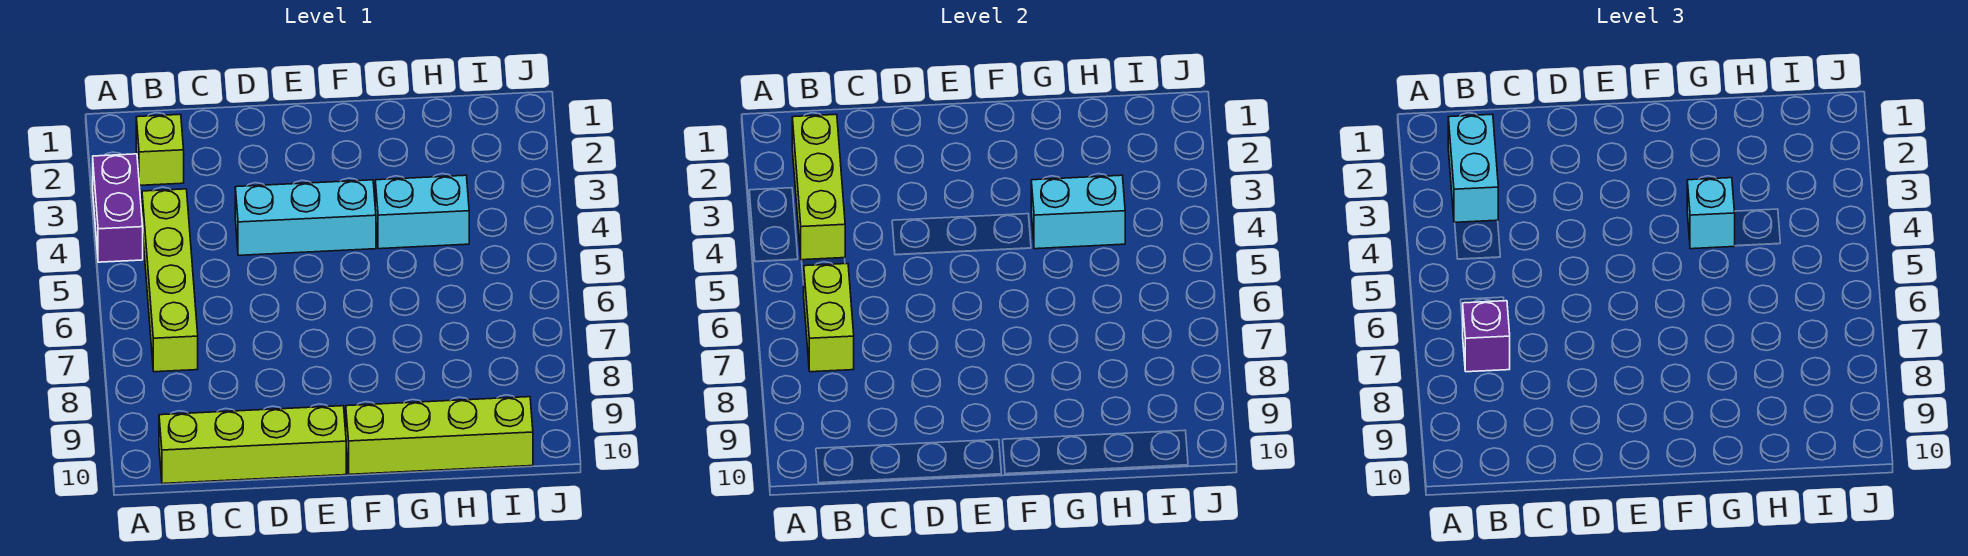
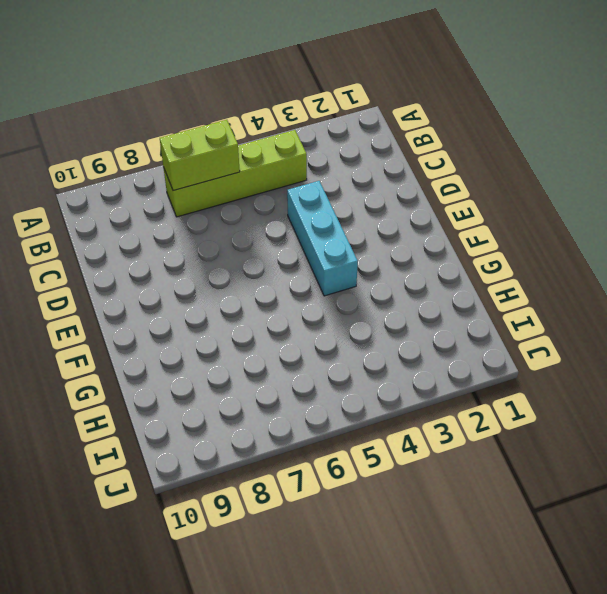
none -> purple brick A3:A4 level 1
none -> lime brick B2 level 1
none -> lime brick B10:E10 level 1

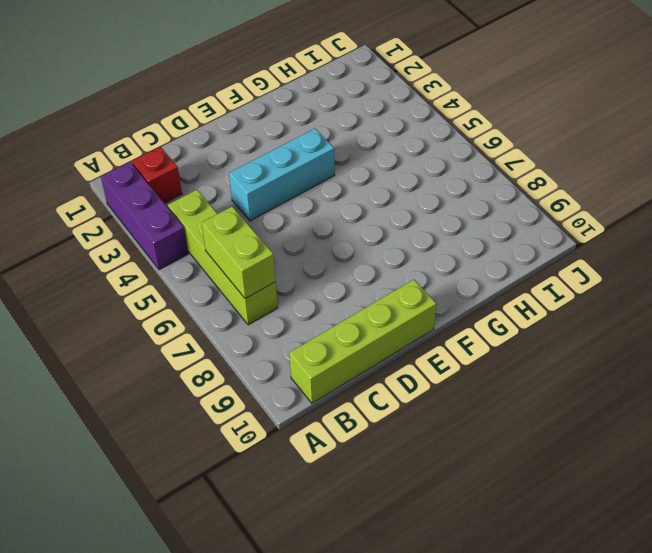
purple brick A2:A4 level 1 -> purple brick A3:A4 level 1
red brick B2 level 1 -> lime brick B2 level 1
none -> lime brick F10:I10 level 1
none -> cyan brick G4:H4 level 1
none -> lime brick B2:B4 level 2

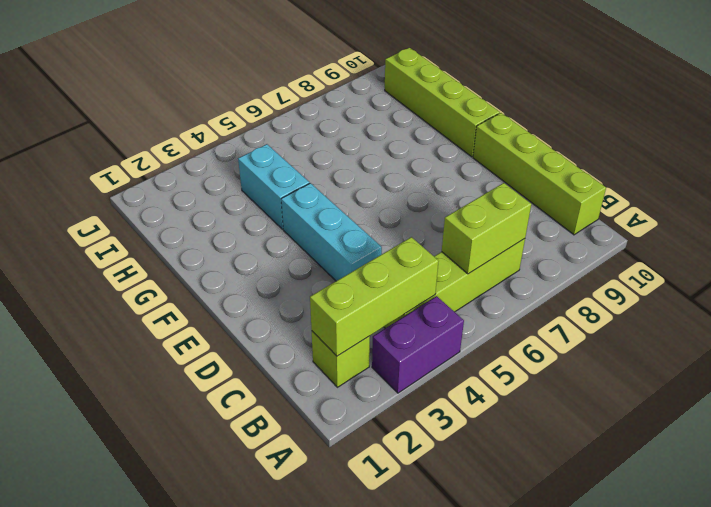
none -> cyan brick G4:H4 level 2
none -> cyan brick B2:B3 level 3
none -> purple brick B7 level 3

